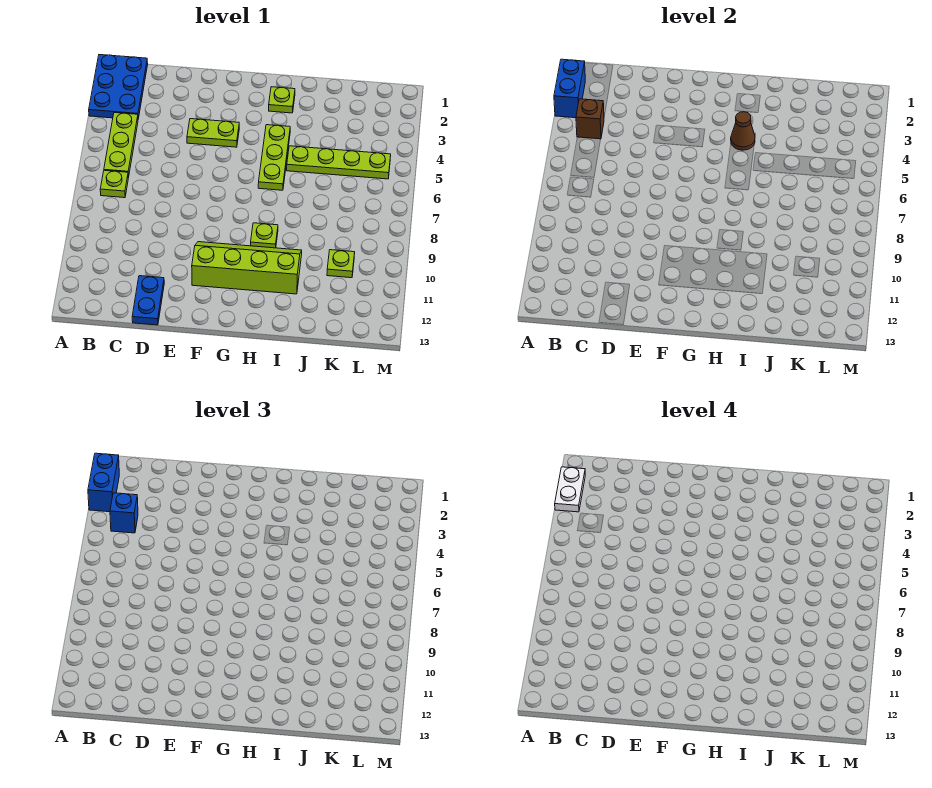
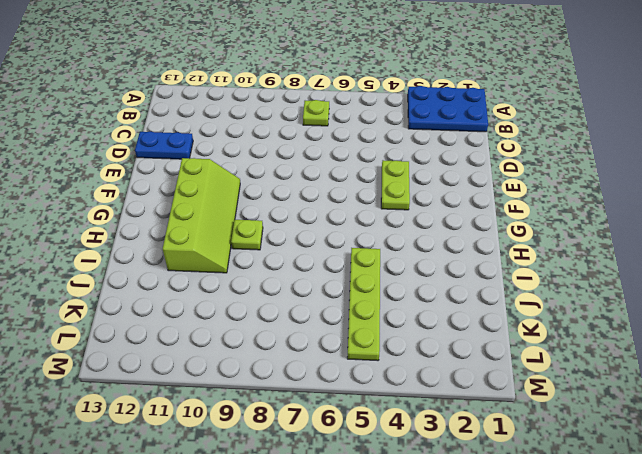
none -> lime plate B4:B6 level 1
none -> lime plate H2 level 1
none -> lime plate H4:H6 level 1

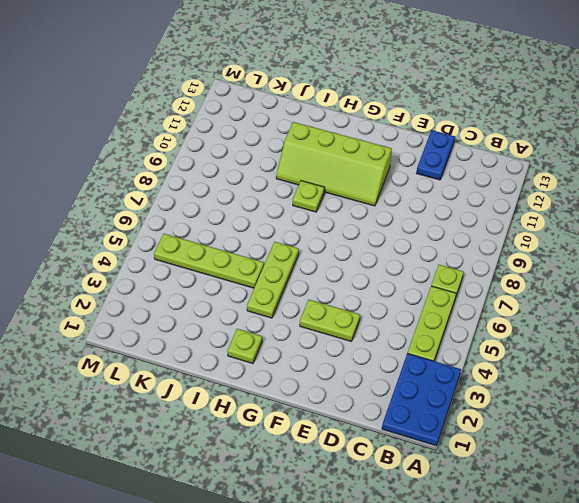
none -> lime plate K10 level 1
none -> blue brick A2:A3 level 2
none -> brown brick B4 level 2

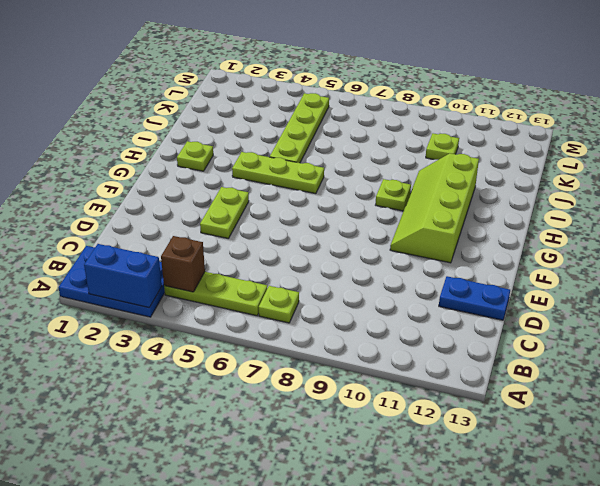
none -> brown cone H4 level 2
none -> blue brick A2:A3 level 3
none -> blue brick B4 level 3

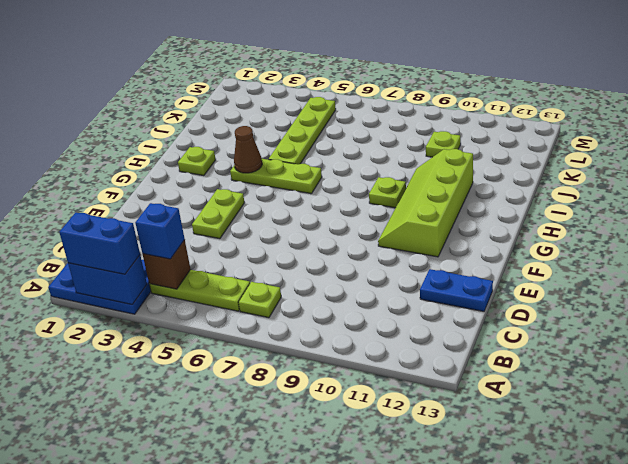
none -> white plate A2:A3 level 4

